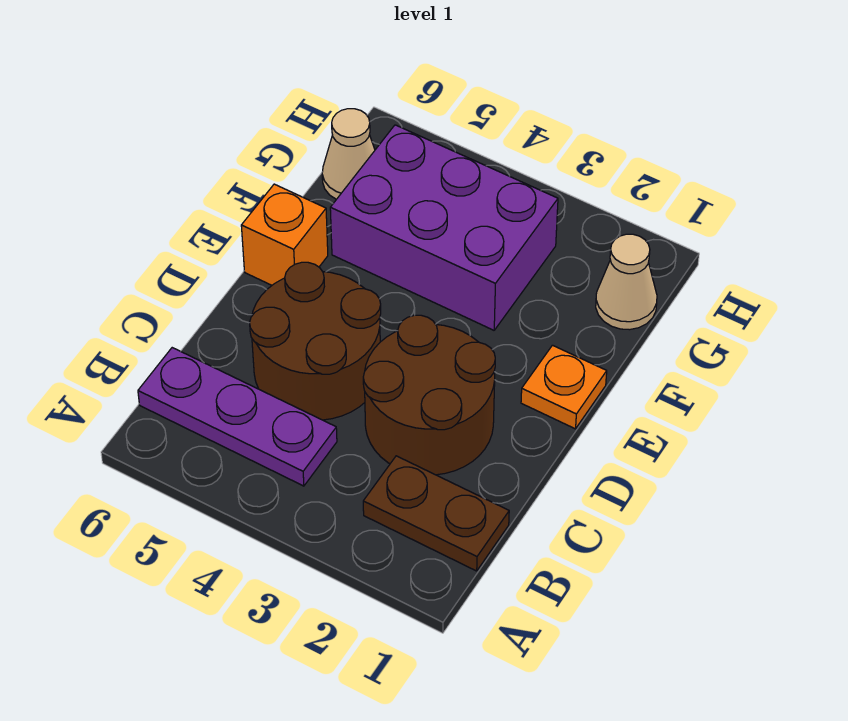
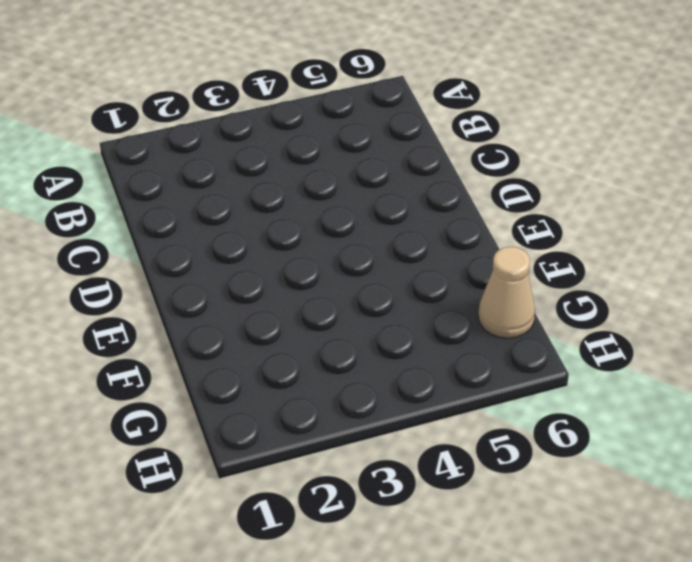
none -> brown plate B1:B2 level 1
none -> purple plate B4:B6 level 1

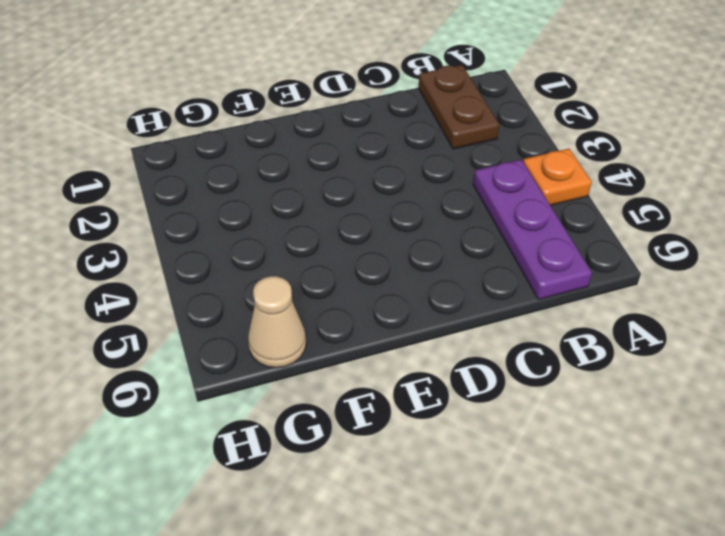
orange plate A4 level 1 -> orange plate E1 level 1
none -> brown round brick C2:D3 level 1
none -> brown round brick C4:D5 level 1

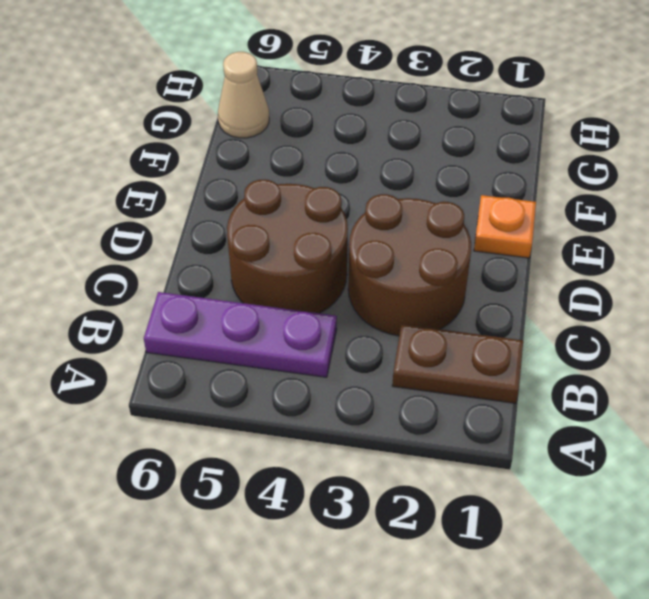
none -> orange brick E6 level 1
none -> purple brick F3:G5 level 1

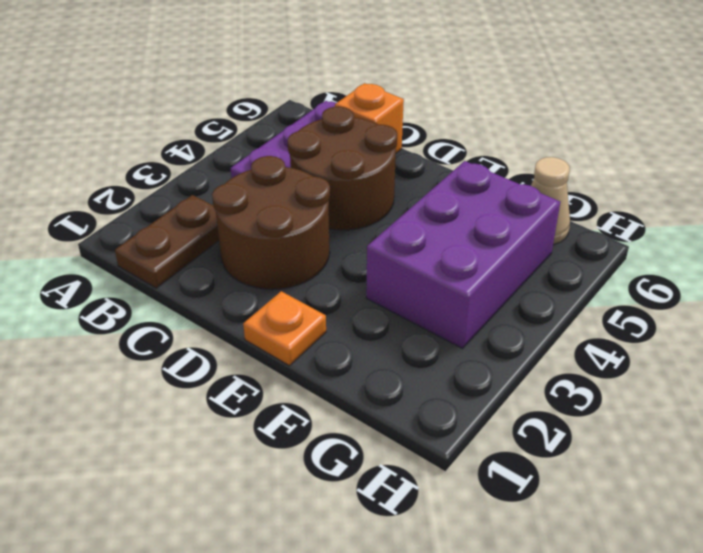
orange brick C6 level 1 -> orange brick E6 level 1
none -> tan cone G1 level 1

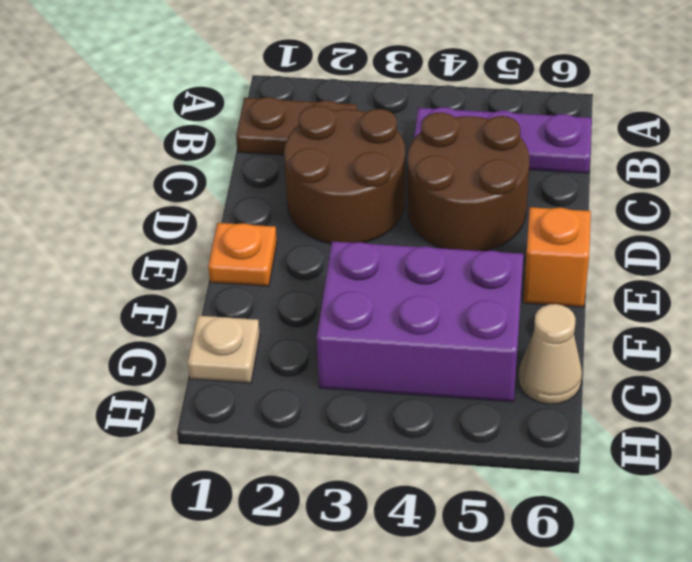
tan plate G1 level 1 -> tan cone G1 level 1

